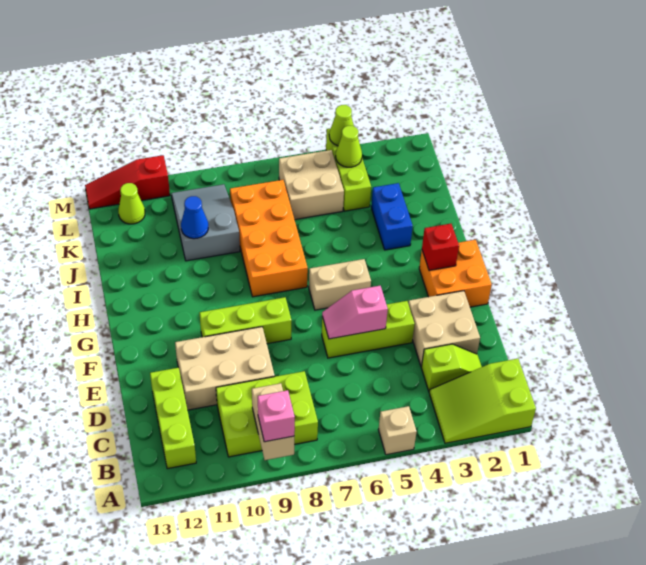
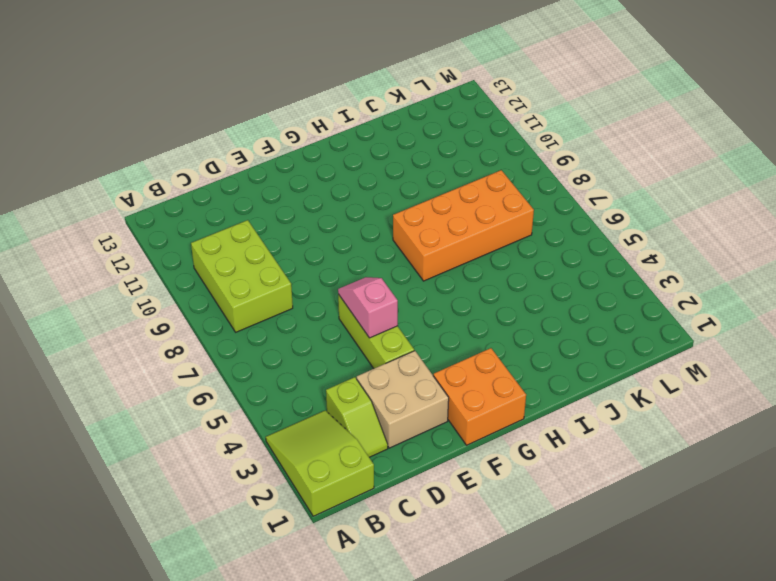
none -> tan brick A5 level 1
none -> lime brick B12:D12 level 1
none -> tan brick D9:E11 level 1

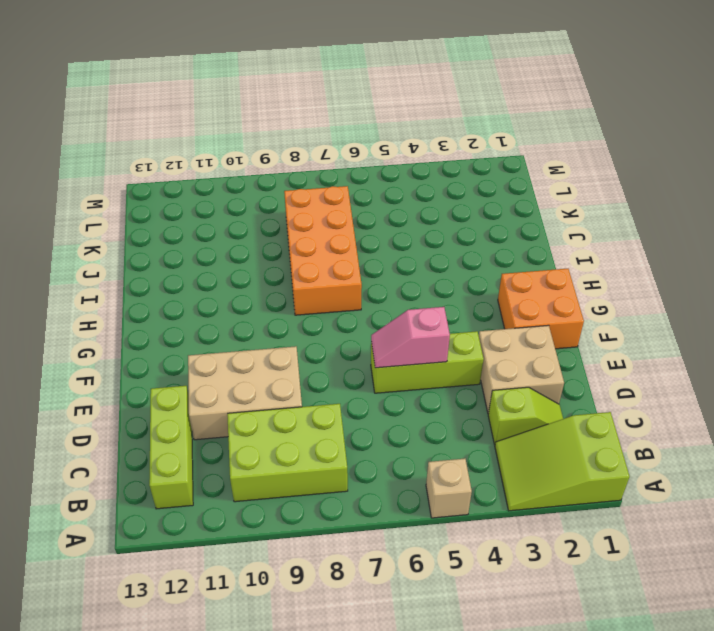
none -> lime brick F8:F10 level 1
none -> tan brick G5:G6 level 1
none -> blue brick I3:J3 level 1

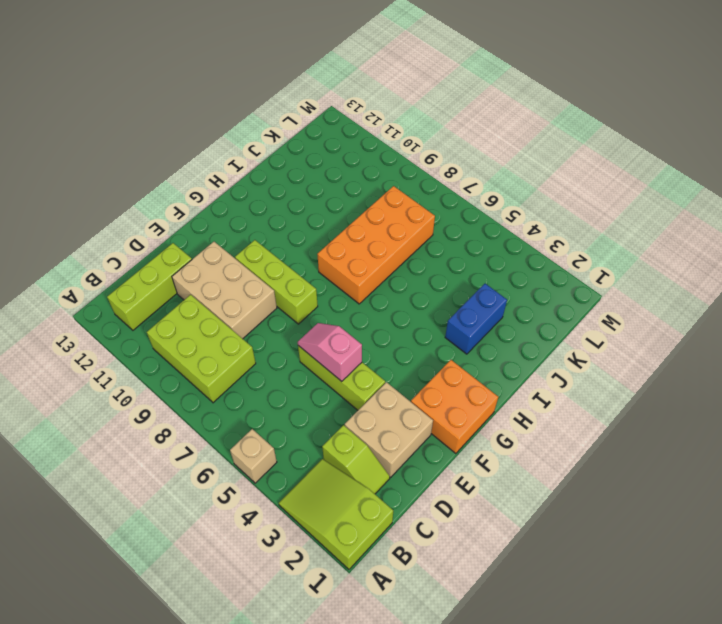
none -> tan brick G5:G6 level 1
none -> grey slope J9:L10 level 1 top J
none -> lime brick K4:M4 level 1

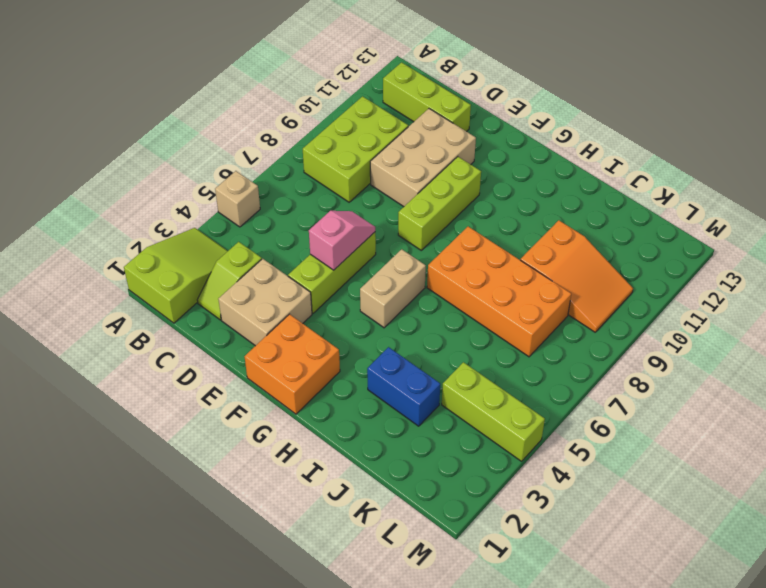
orange slope J9:L10 level 1 top J -> grey slope J9:L10 level 1 top J
none -> tan brick K5:L6 level 1
none -> lime cone L12 level 1
none -> red slope M11:M13 level 1 top 11

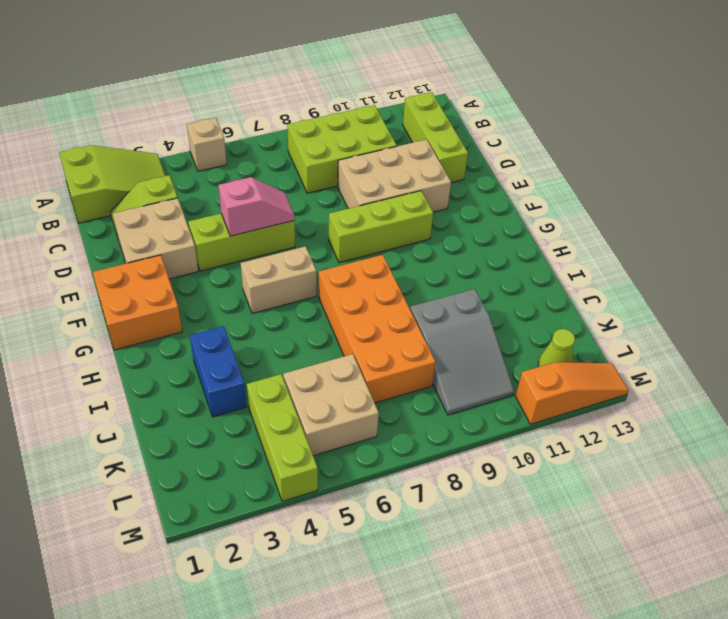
orange slope M11:M13 level 1 top 11 -> red slope M11:M13 level 1 top 11
none -> tan brick A9:B9 level 2
none -> red brick G2 level 2
none -> blue cone J10 level 2

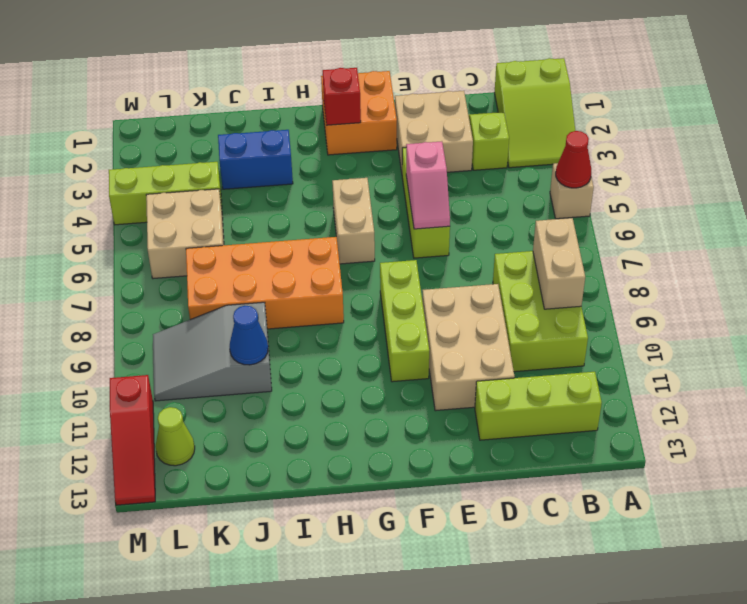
red cone A5 level 2 -> none
tan brick B8:B9 level 2 -> tan brick A9:B9 level 2
none -> lime cone L4 level 2
none -> lime cone M4 level 2
none -> pink brick A9 level 3

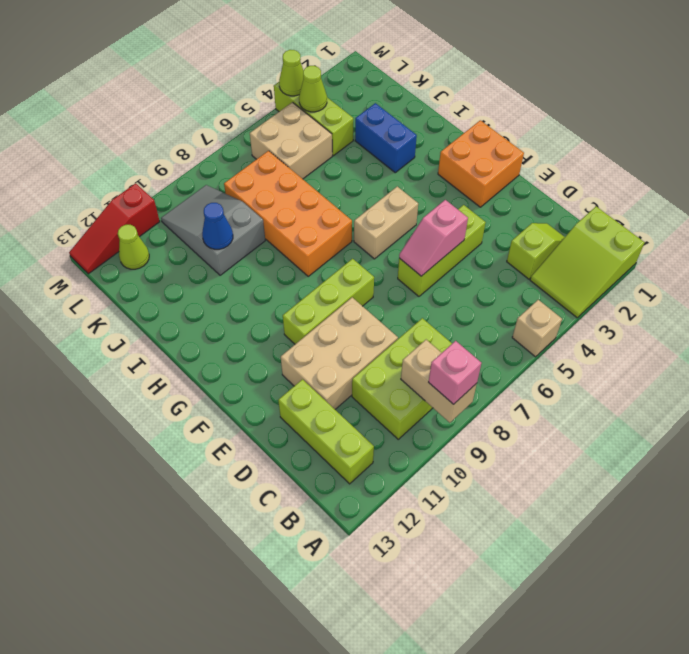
none -> tan brick D2:E3 level 1
none -> red brick G2 level 2

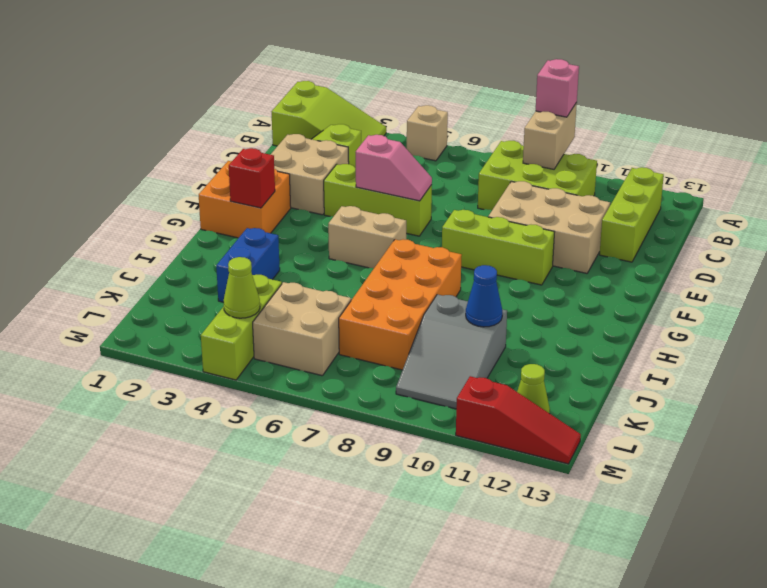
none -> lime cone M4 level 2

